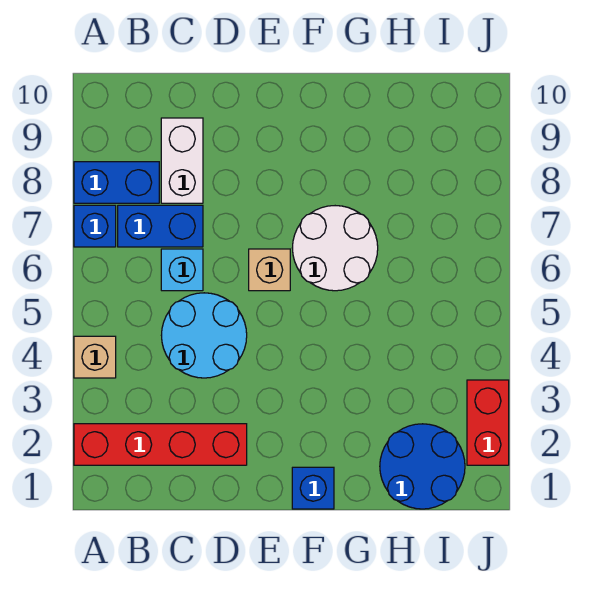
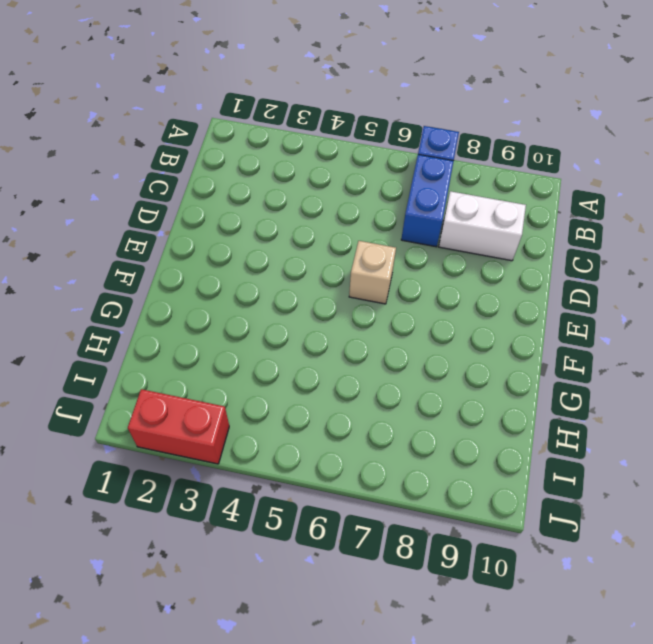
none -> red brick A2:D2 level 1
none -> tan brick A4 level 1
none -> blue brick A8:B8 level 1

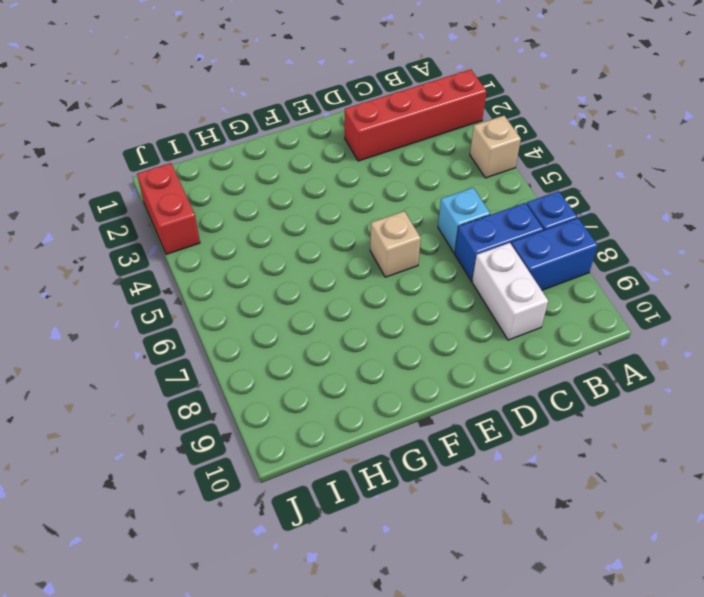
none -> cyan round brick C4:D5 level 1
none -> blue brick F1 level 1
none -> white round brick F6:G7 level 1

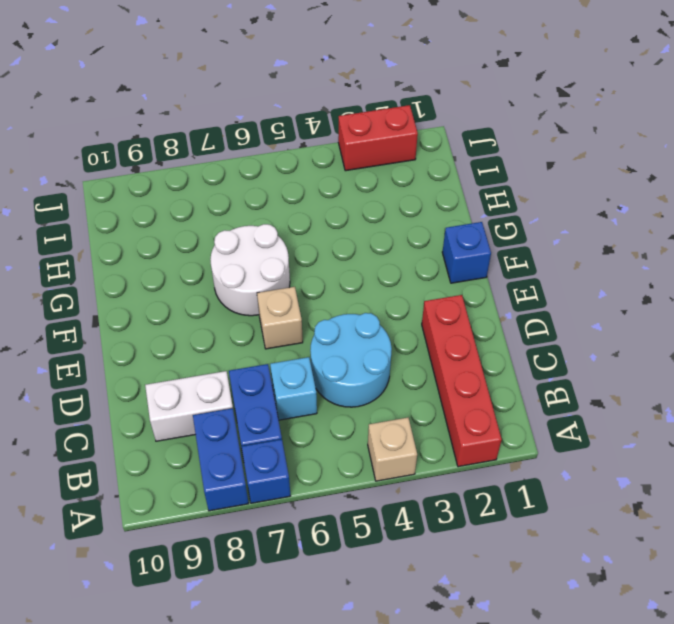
none -> blue round brick H1:I2 level 1

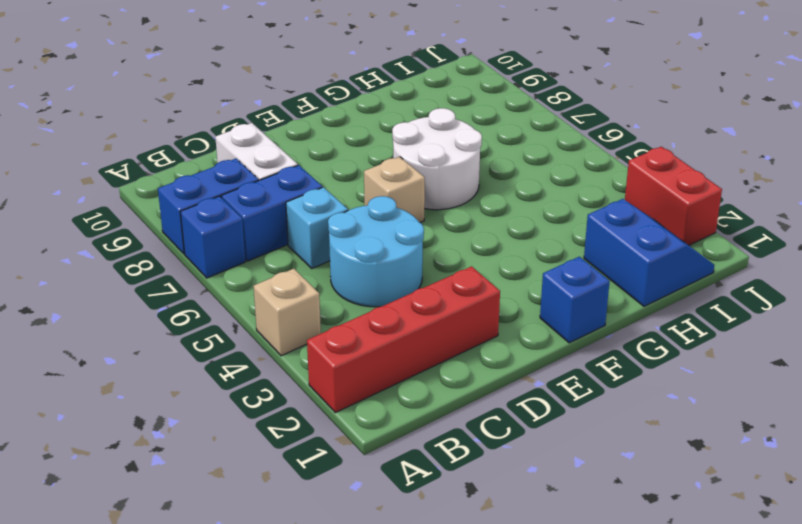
blue slope H1:I2 level 1 top H -> blue round brick H1:I2 level 1

